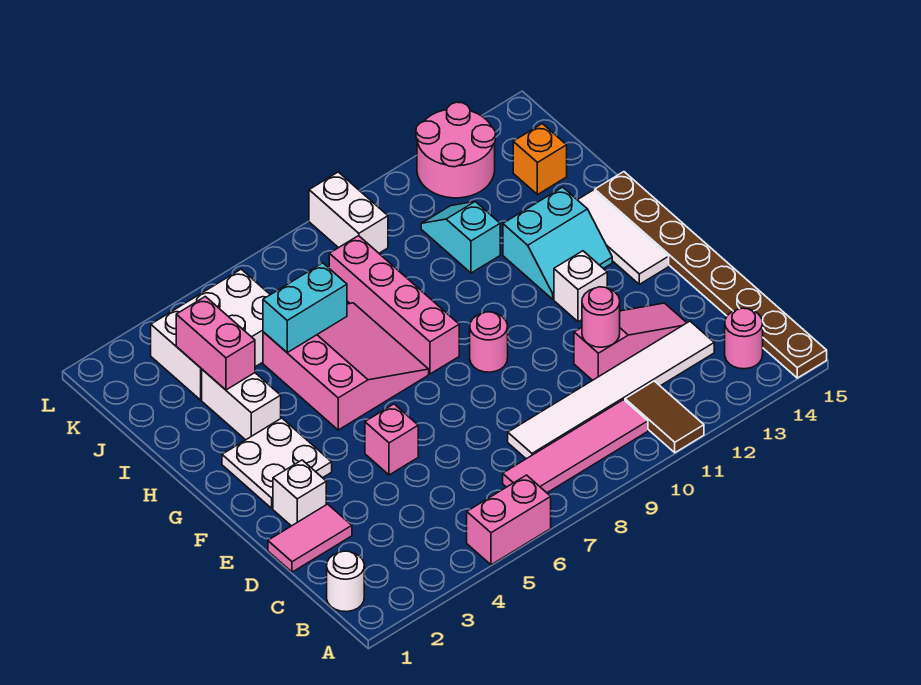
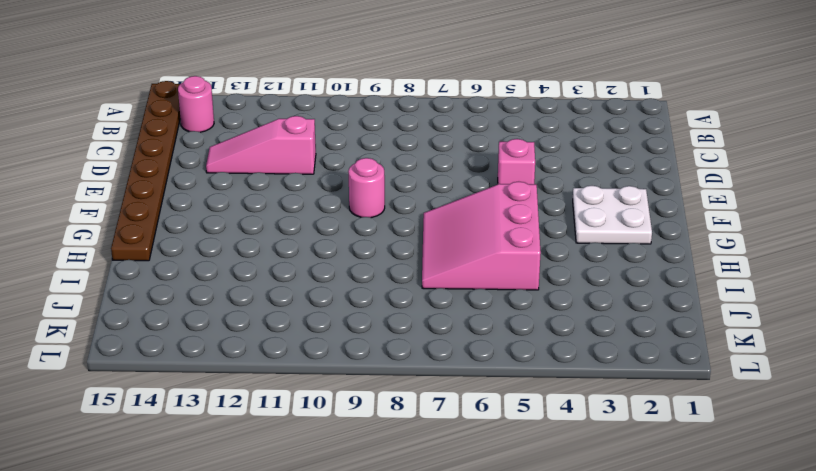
none -> pink brick A5:A6 level 1
none -> brown tile A11:B11 level 1
none -> white round brick B1 level 1

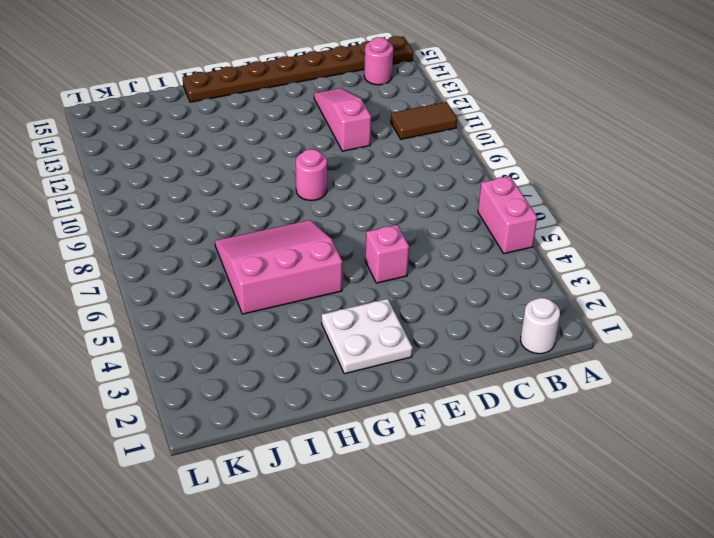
none -> pink tile B7:B10 level 1
none -> white tile C8:C13 level 1
none -> pink tile D1:D2 level 1

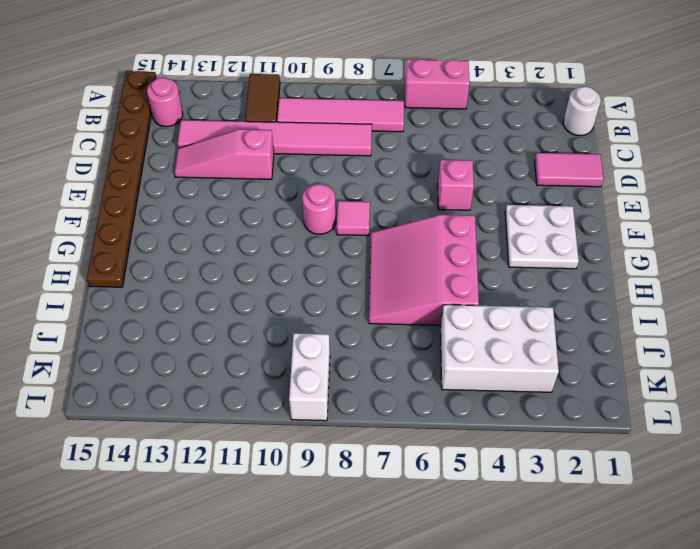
pink tile C8:C13 level 1 -> white tile C8:C13 level 1
pink tile F8 level 1 -> none
none -> white brick E2 level 1
none -> white brick F12 level 1
none -> white tile F14:H14 level 1

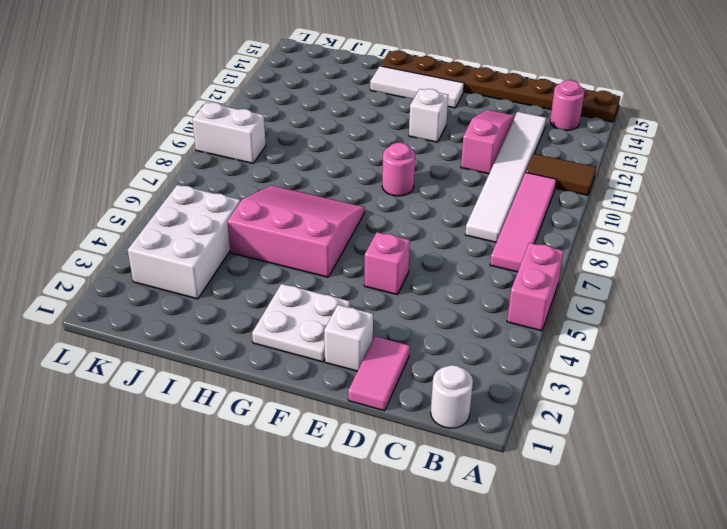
none -> pink brick G8:J8 level 1
none -> cyan slope G12:H13 level 1 top H
none -> white brick H3:I3 level 1

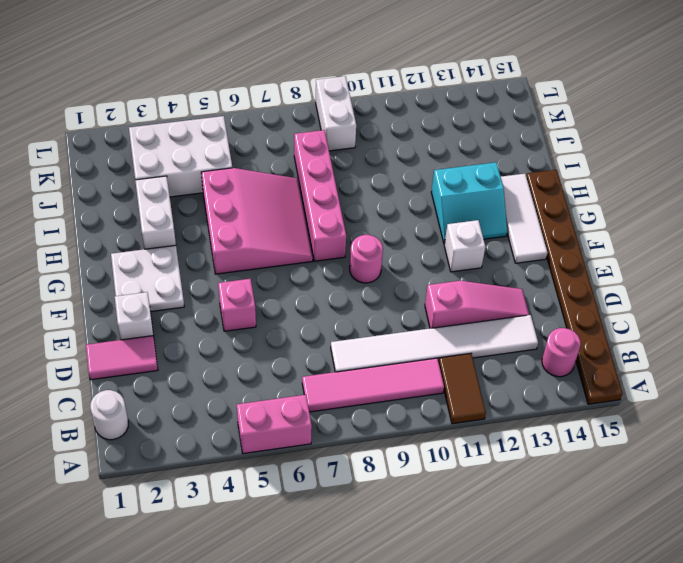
none -> cyan slope I11:J11 level 1 top I
none -> orange brick J14 level 1
none -> pink round brick K12:L13 level 1

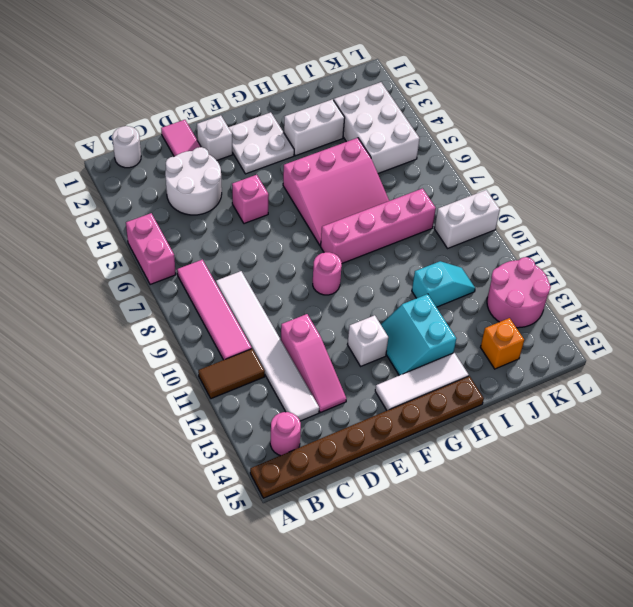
white round brick C3:D4 level 1 -> none
none -> pink round brick D11 level 2
none -> pink brick I3:J3 level 2
none -> cyan brick I5:I6 level 2

